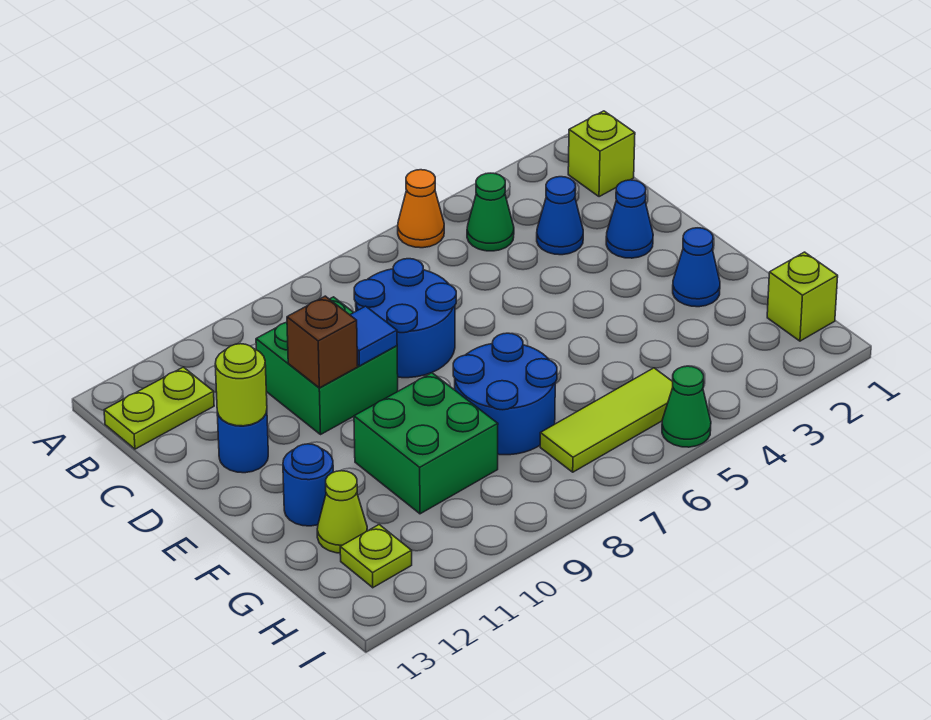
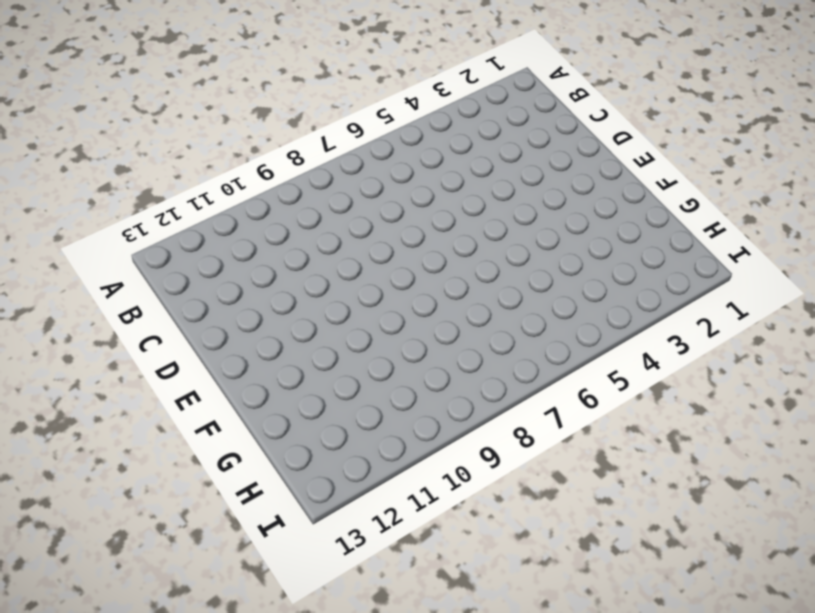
none -> orange cone A5 level 1
none -> lime brick B1 level 1
none -> green cone B4 level 1

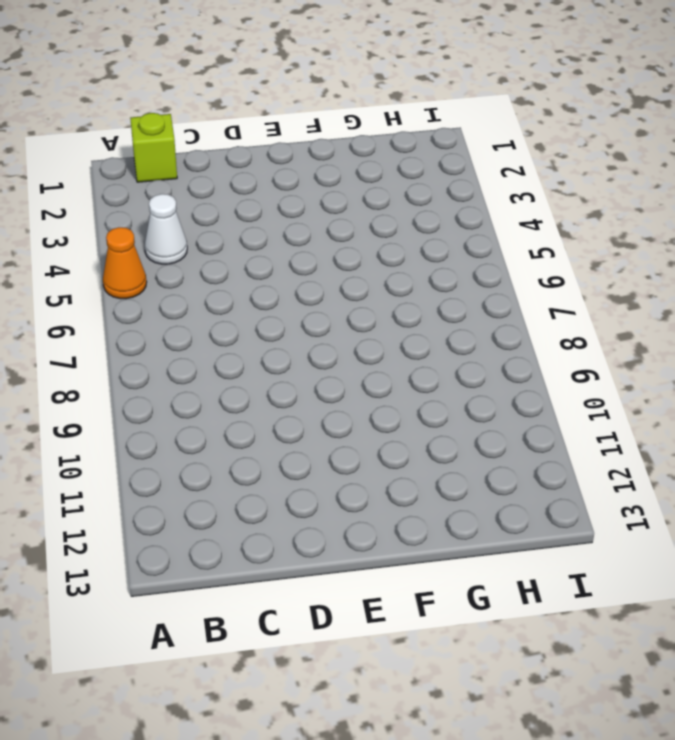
white cone B4 level 1 -> green cone B4 level 1
none -> lime plate B12:B13 level 1
none -> blue cone C3 level 1
none -> blue round brick C7:D8 level 1

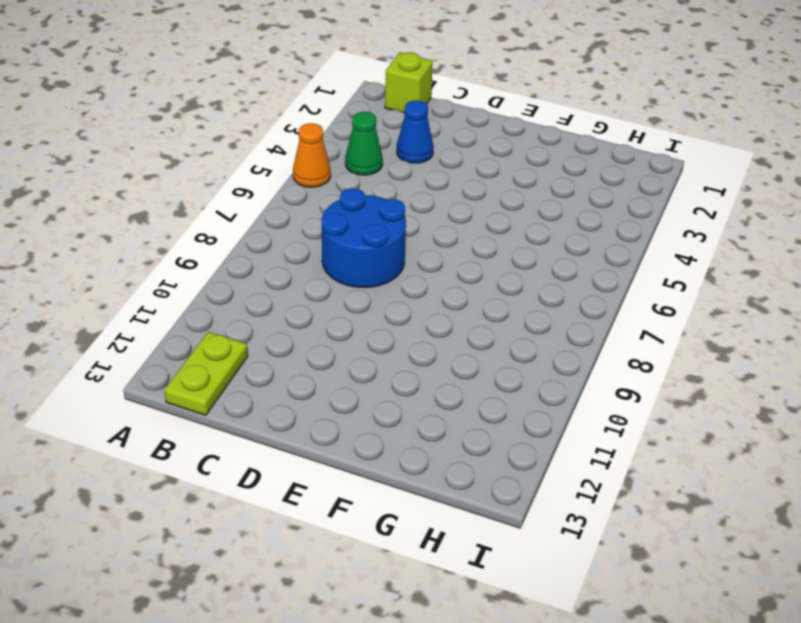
none -> green brick C9:D10 level 1
none -> blue cone D2 level 1
none -> blue round brick D12 level 1

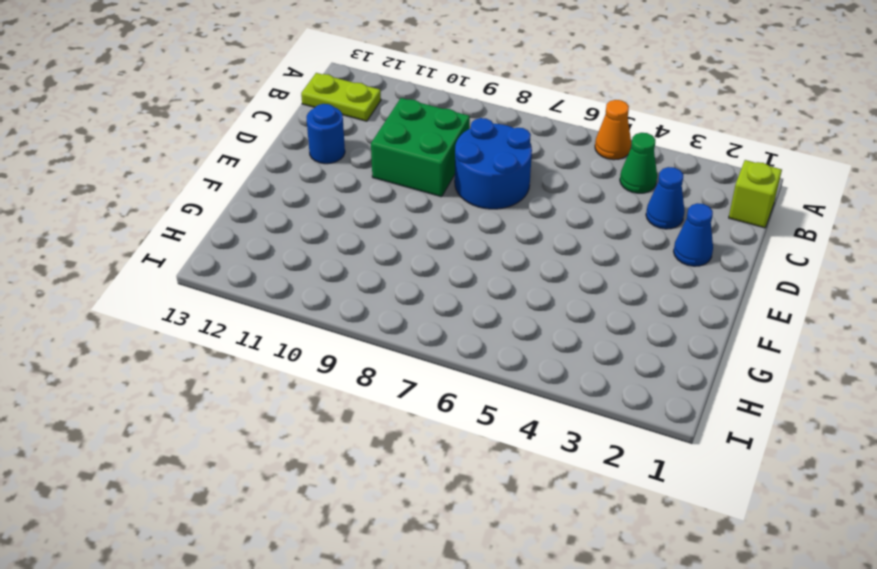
none -> blue cone F2 level 1
none -> blue round brick F7:G8 level 1
none -> green brick F9:G10 level 1

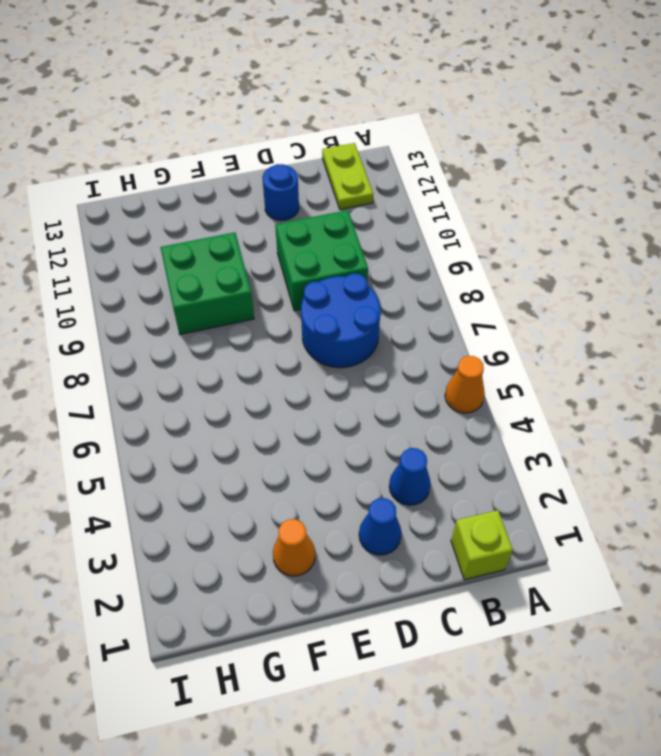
orange cone F2 level 1 -> blue cone F2 level 1
none -> green cone B4 level 1
none -> blue round brick F7:G8 level 1
none -> blue round brick F12 level 1

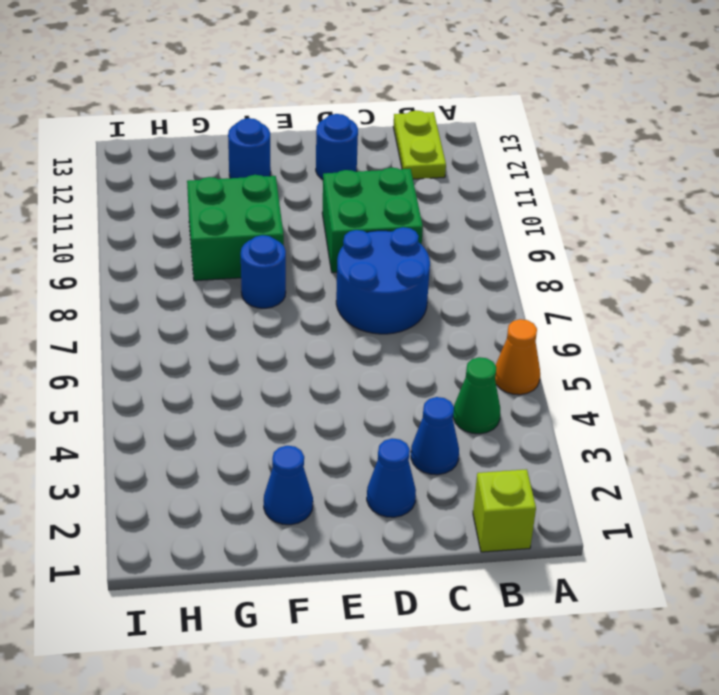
blue round brick F8 level 1 -> blue round brick F7:G8 level 1
none -> lime cone G12 level 1
none -> lime brick H1 level 1
none -> lime tile H5:H7 level 1

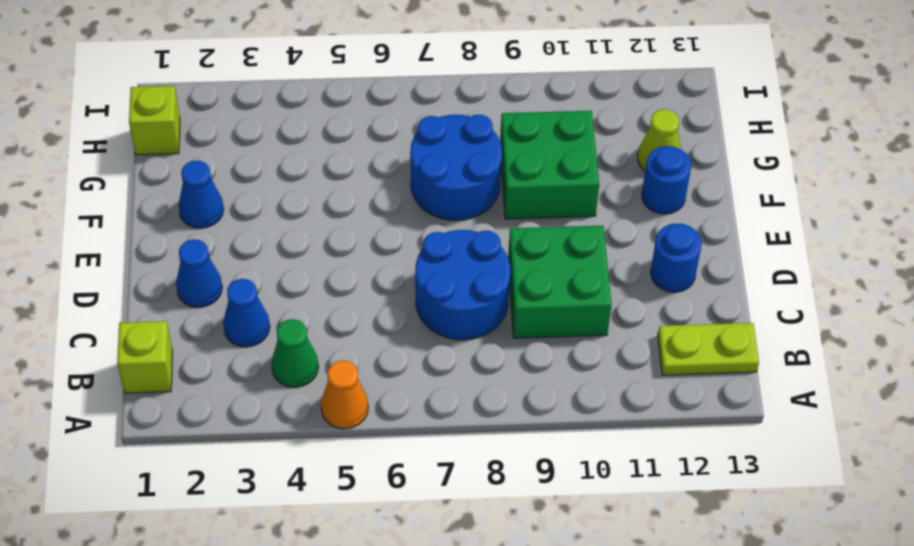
none -> lime tile H5:H7 level 1
none -> lime plate H12 level 1
none -> green cone I5 level 1

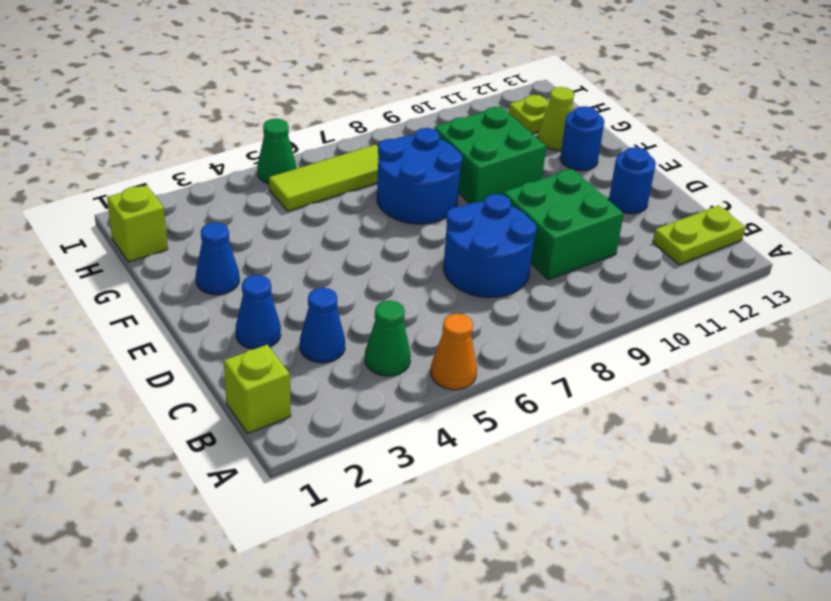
none -> blue tile D9 level 2
none -> brown brick D10 level 2
none -> lime round brick D12 level 2

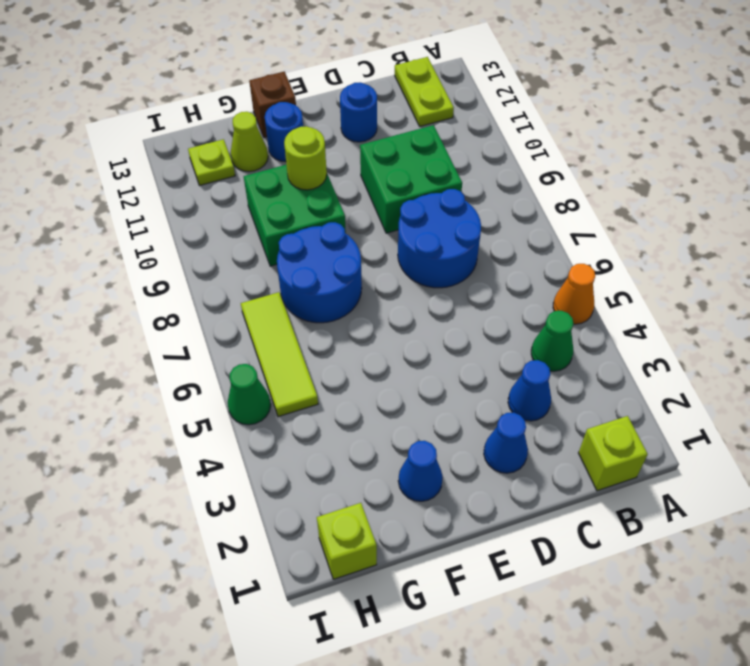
lime round brick F10 level 2 -> lime round brick D12 level 2
brown brick F13 level 1 -> brown brick D10 level 2
none -> blue tile D9 level 2

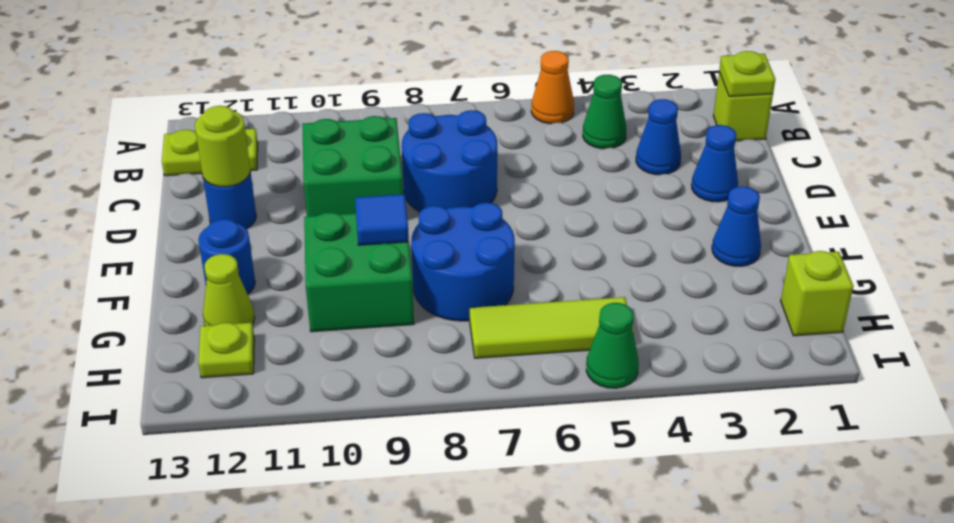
lime plate B1 level 2 -> none
blue tile F9 level 2 -> blue tile D9 level 2
none -> brown brick D10 level 2

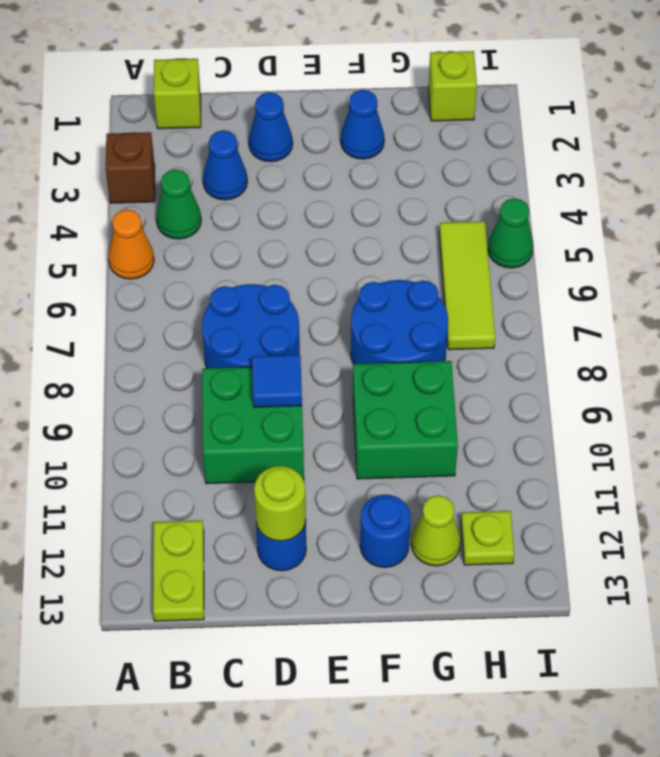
brown brick A3 level 1 -> brown brick D10 level 2

